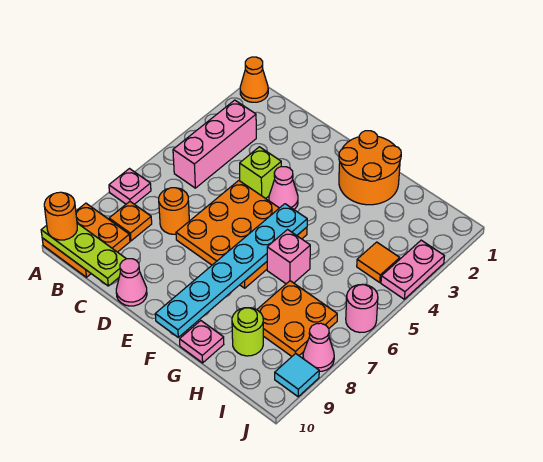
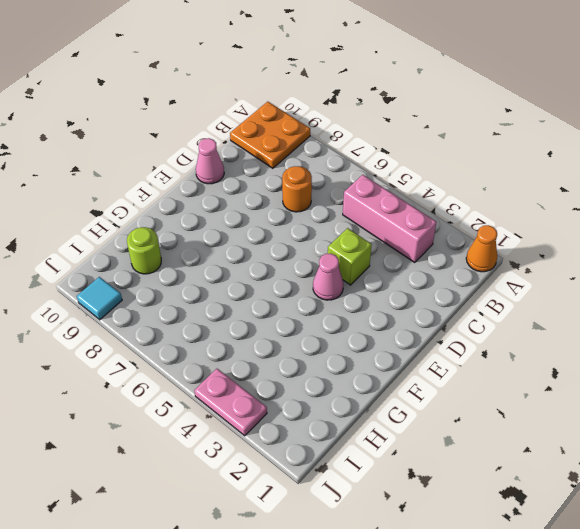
none -> pink plate A7 level 1
none -> orange plate B8 level 1
none -> orange plate D5:F7 level 1

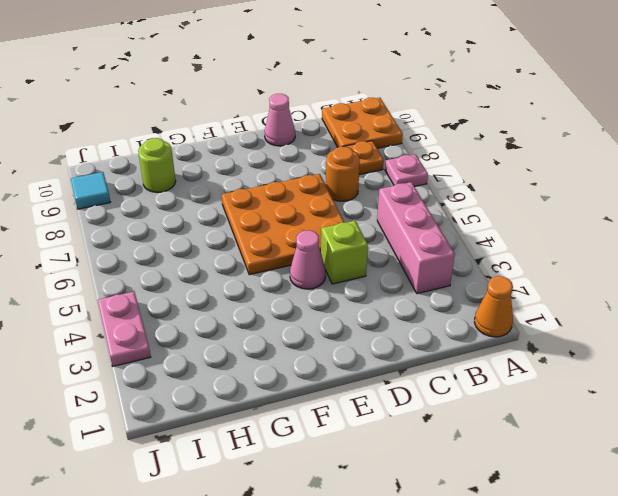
none -> orange round brick F1:G2 level 1
none -> pink brick G6 level 1
none -> pink plate G10 level 1

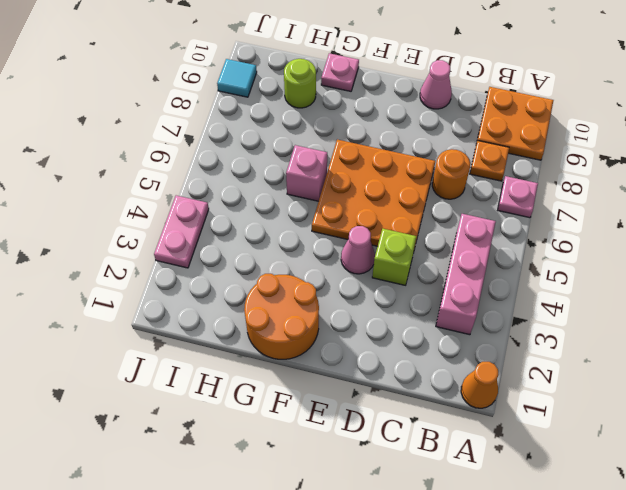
none -> orange plate H7:I8 level 1
none -> orange tile I4 level 1
none -> pink round brick J6 level 1

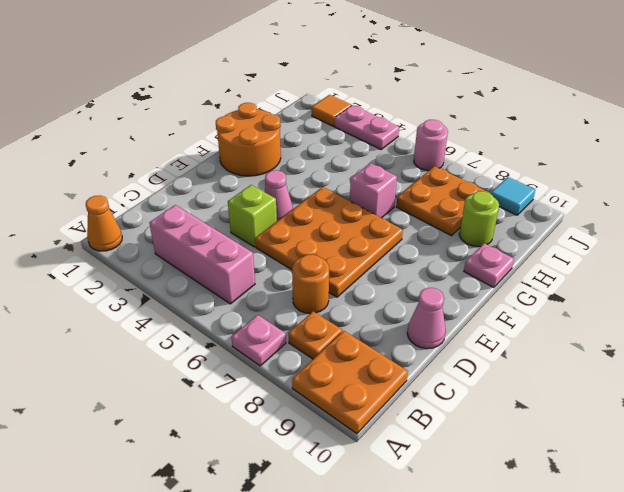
orange tile J2 level 1 -> orange tile I4 level 1
none -> pink cone J8 level 1
none -> lime plate A10:C10 level 2
none -> cyan plate F5:F10 level 2

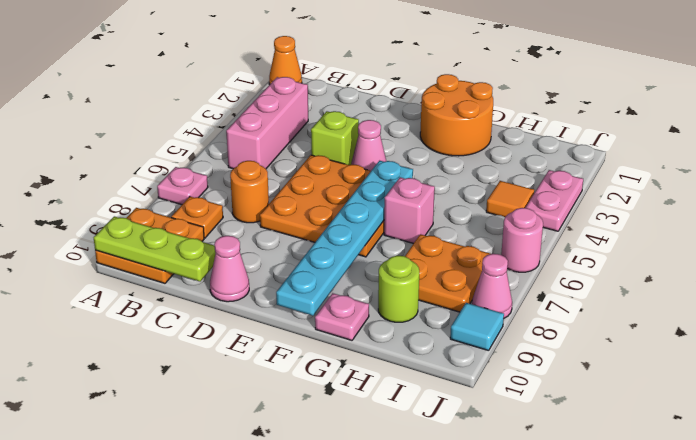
none -> orange round brick A10 level 3

